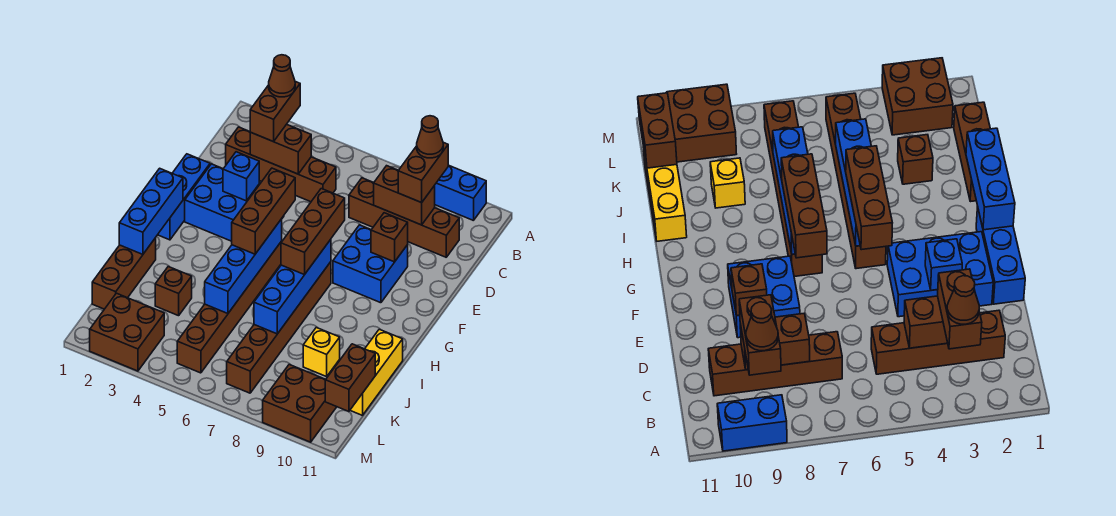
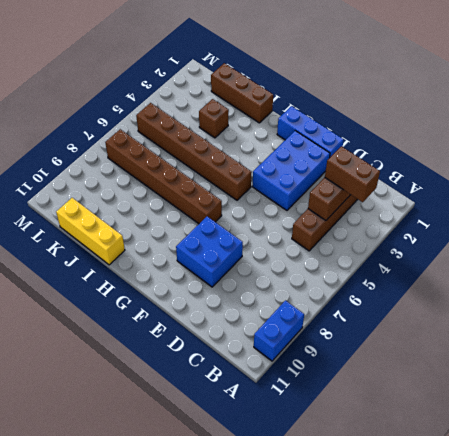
none -> brown brick C7:C10 level 1
none -> yellow brick J9 level 1
none -> brown brick L2:M3 level 1

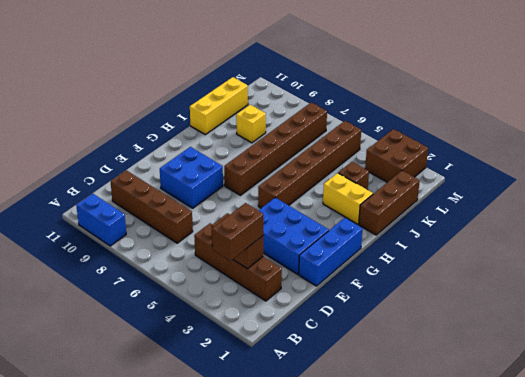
yellow brick I2:I3 level 1 -> none
none -> brown brick L9:M10 level 1
none -> brown brick C8:C9 level 2
none -> blue brick E3 level 2

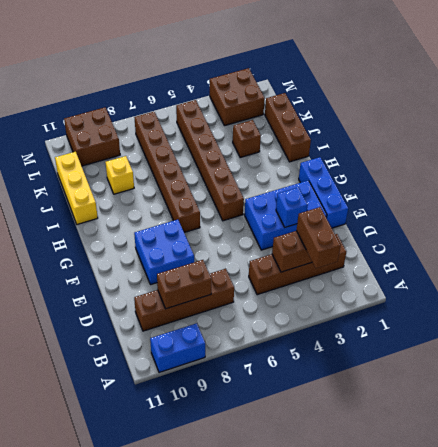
none -> brown brick E9 level 2
none -> blue brick G1:I1 level 2
none -> blue brick G5:J5 level 2

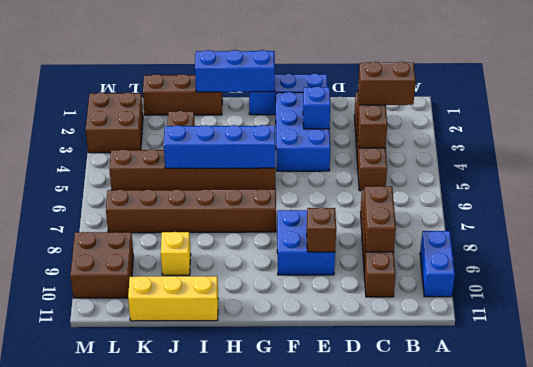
none -> blue brick G7:J7 level 2
none -> brown brick K11:L11 level 2
none -> brown brick B9:C9 level 3

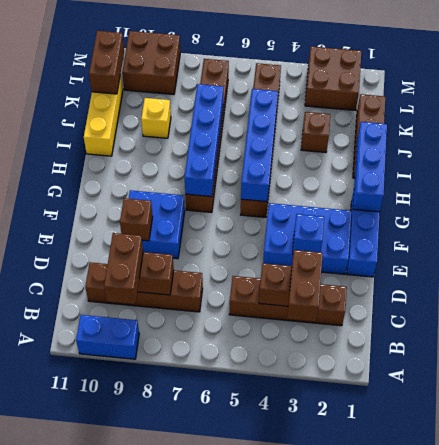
none -> brown brick F5:H5 level 3
none -> brown brick F7:H7 level 3
none -> brown cone B3 level 4

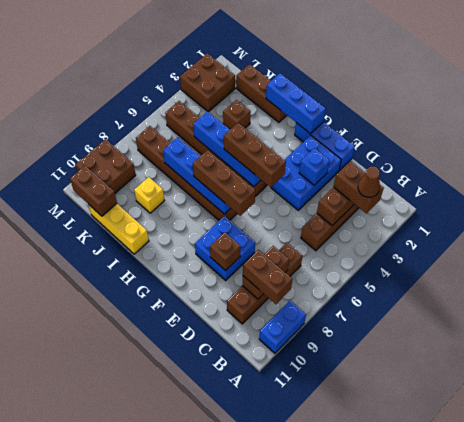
none -> brown cone B9 level 4

